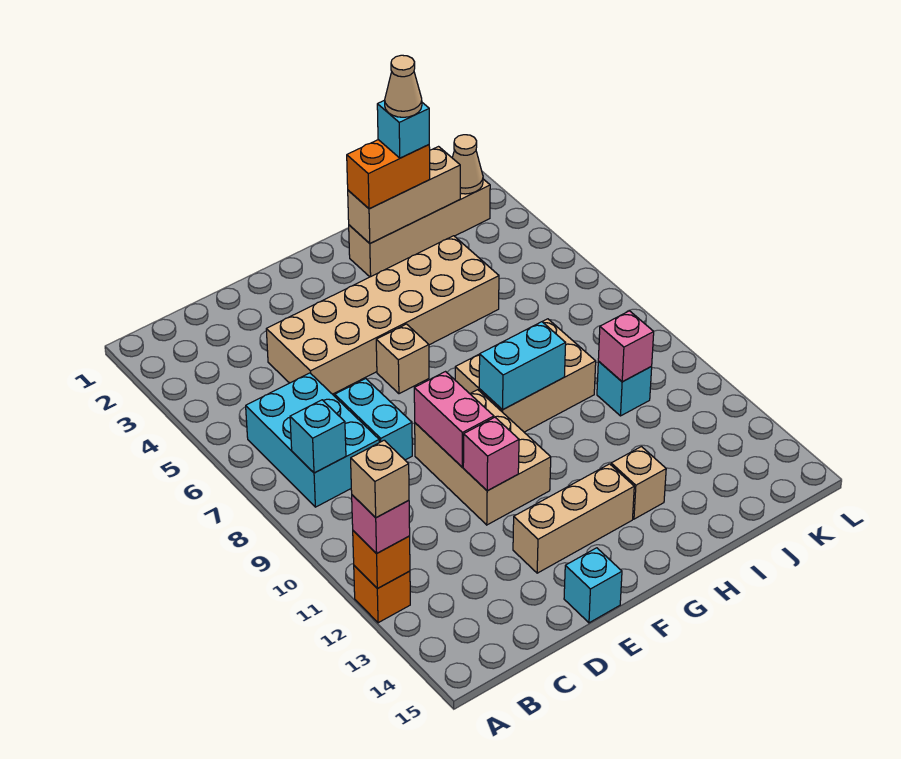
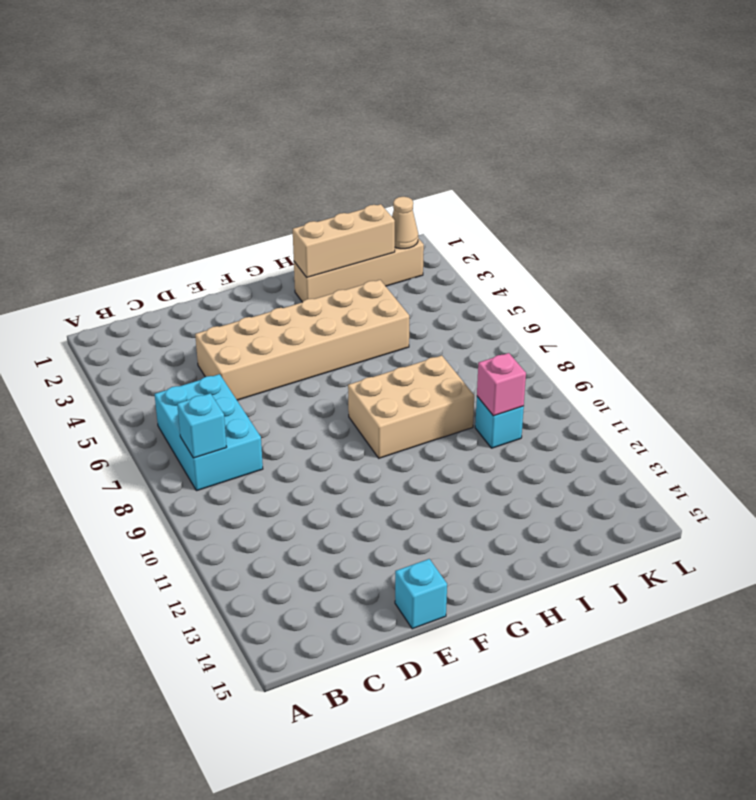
none -> orange brick A12 level 1
none -> cyan brick D7:D8 level 1
none -> tan brick E9:F11 level 1

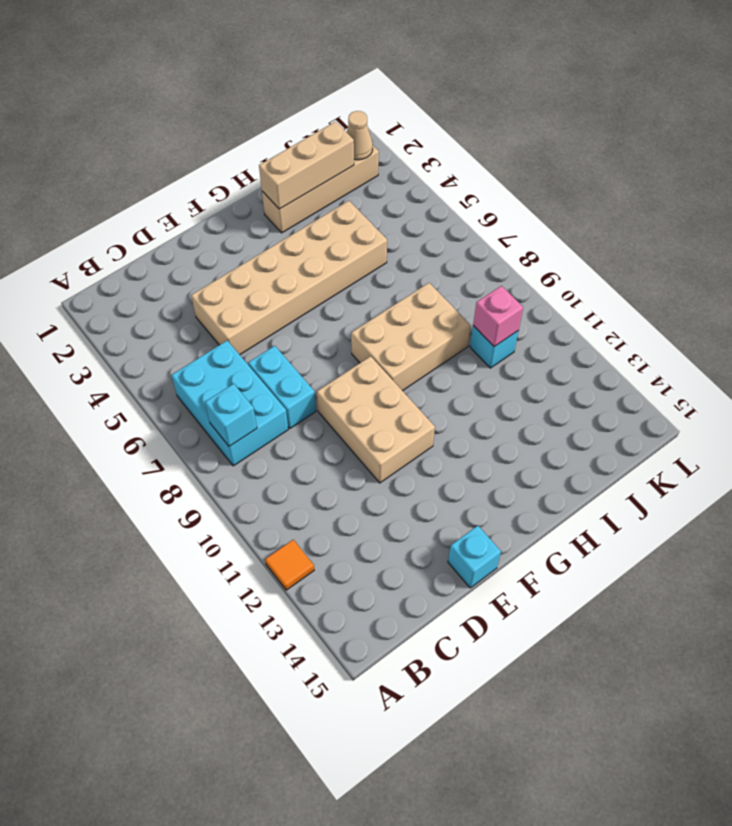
orange tile A12 level 1 -> orange brick A12 level 1
none -> tan brick E13:G13 level 1
none -> tan brick F6 level 1
none -> tan brick H13 level 1

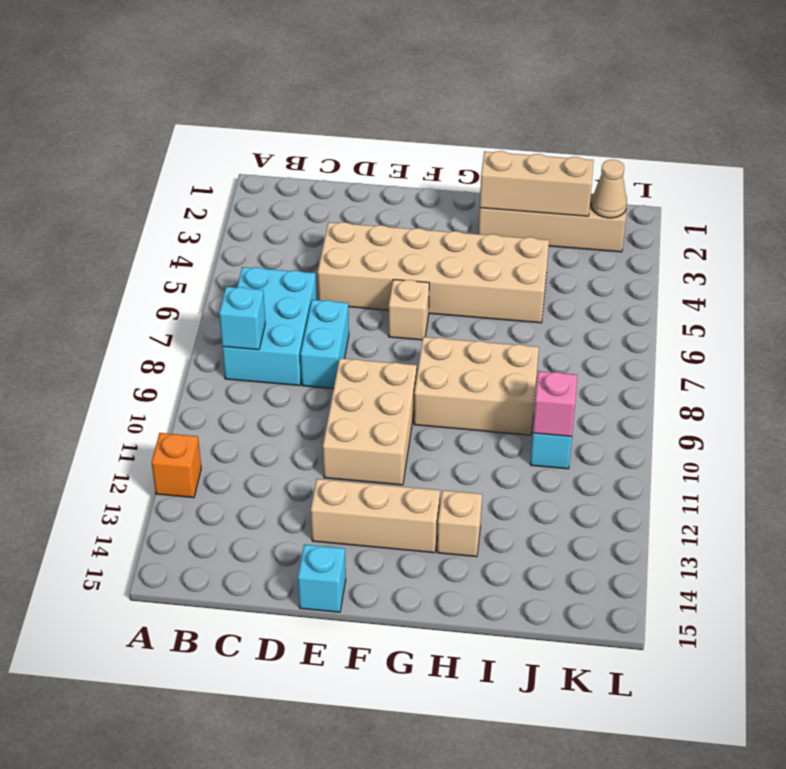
none -> orange brick A12 level 2
none -> pink brick E9:E10 level 2
none -> pink brick E11 level 2

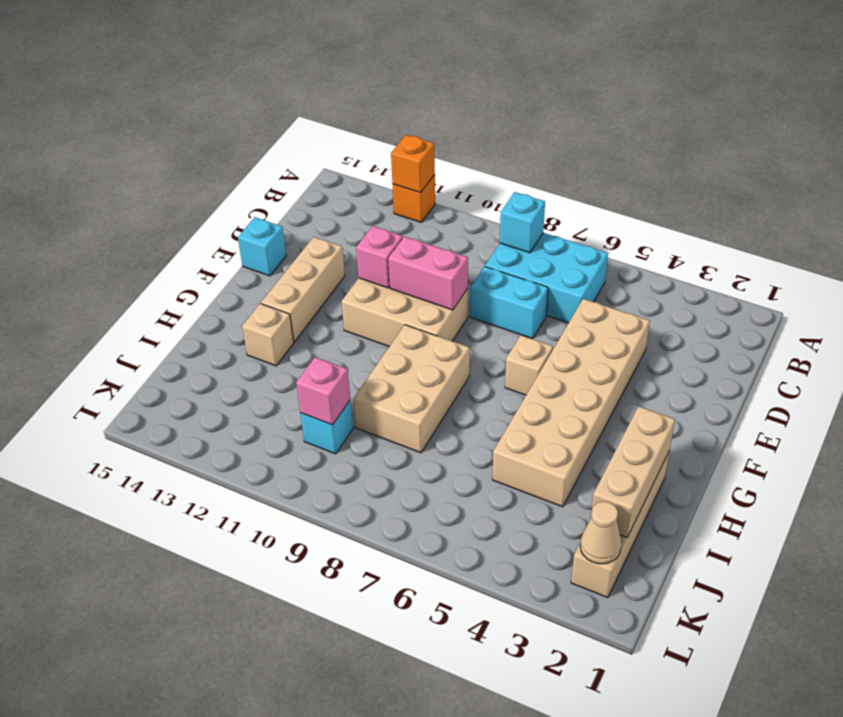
none -> cyan brick G9:H9 level 2
none -> pink brick A12 level 3
none -> orange brick H2:I2 level 3

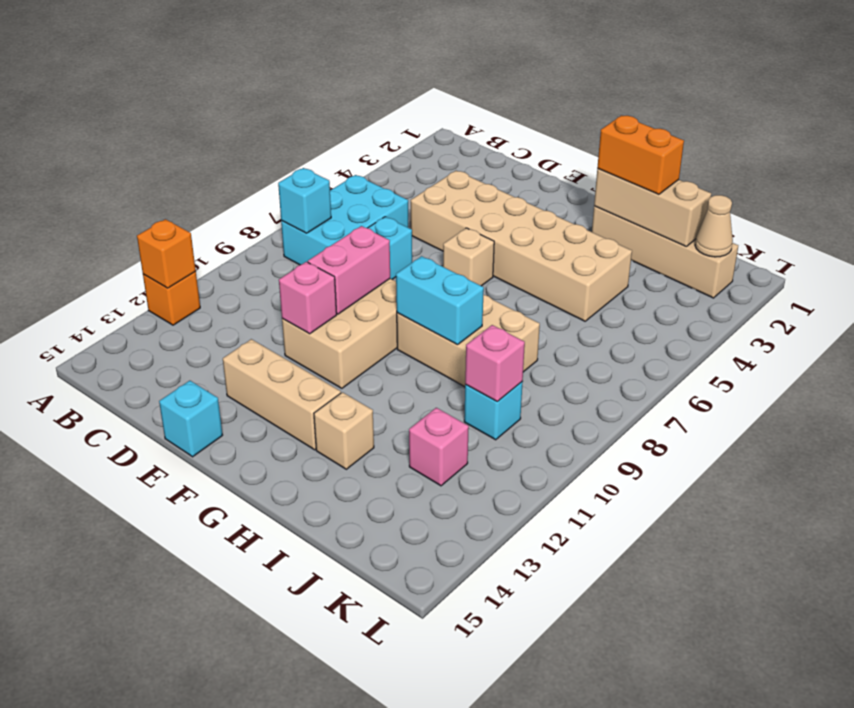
pink brick J12 level 1 -> pink brick A12 level 3
none -> tan brick A12 level 4
none -> cyan brick I2 level 4
none -> tan cone I2 level 5

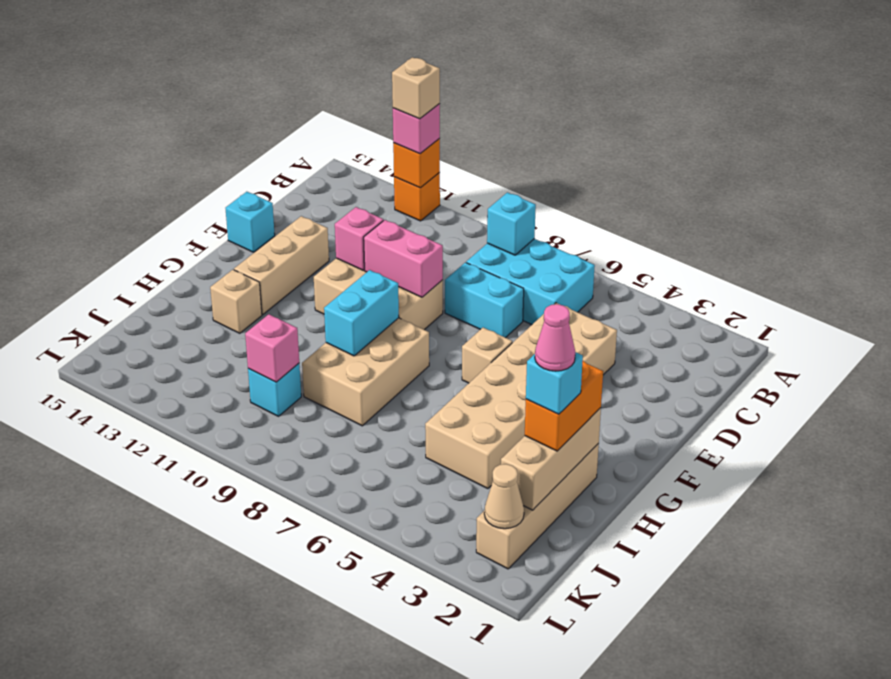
pink cone I2 level 5 -> tan cone I2 level 5

